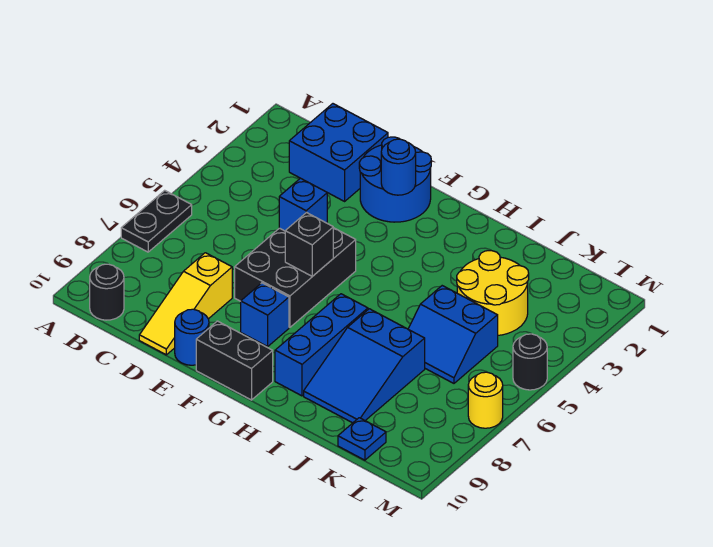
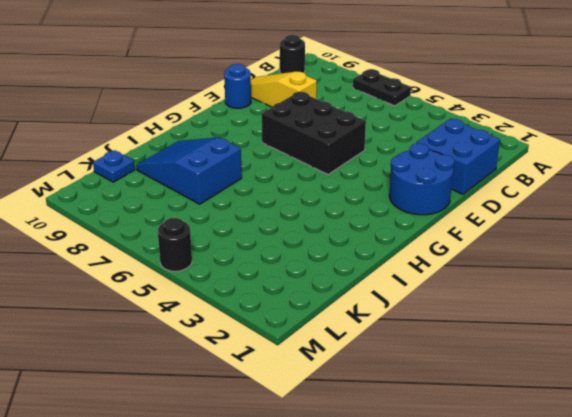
none -> blue brick F8 level 1
none -> black brick F10:G10 level 1
none -> blue brick H7:H9 level 1

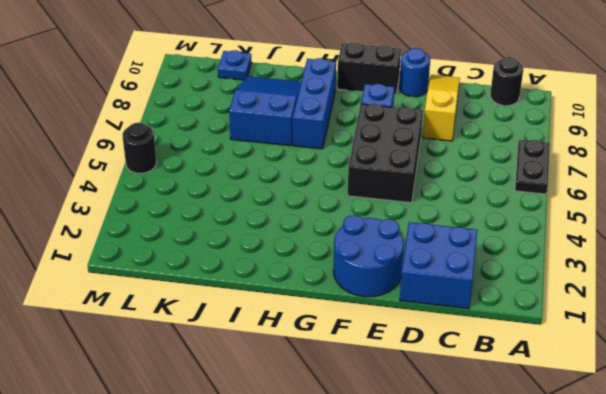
none -> yellow round brick J3:K4 level 1
none -> blue slope J5:K6 level 1 top 5
none -> yellow round brick M7 level 1

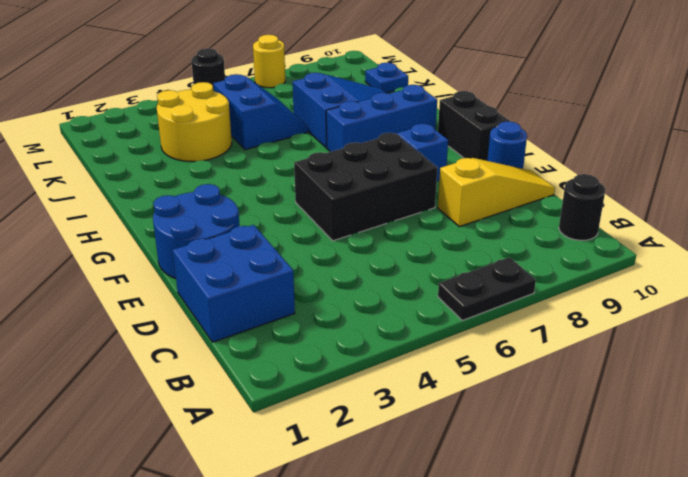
none -> blue brick E5 level 2
none -> blue round brick F2 level 2
none -> black brick F6 level 2

